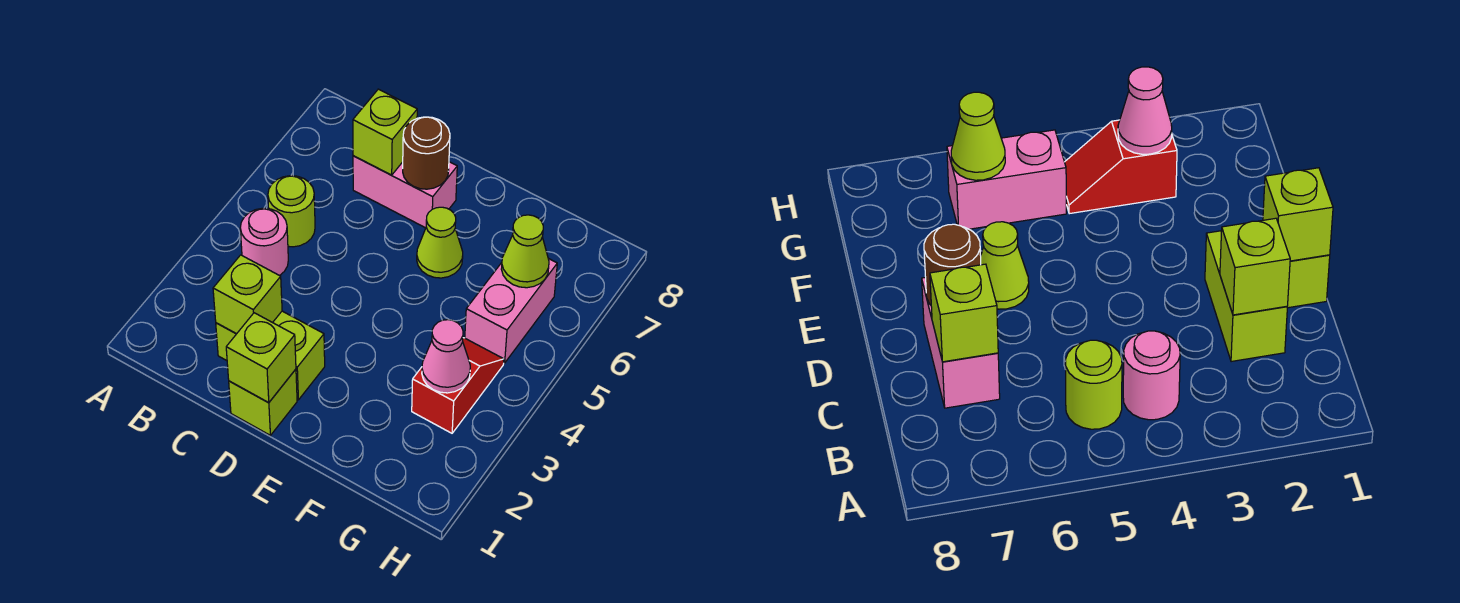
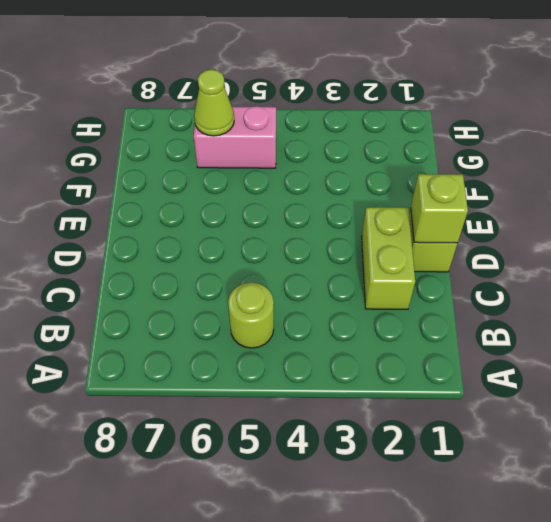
none -> pink round brick B4 level 1
none -> pink brick C7:D7 level 1
none -> lime cone E6 level 1

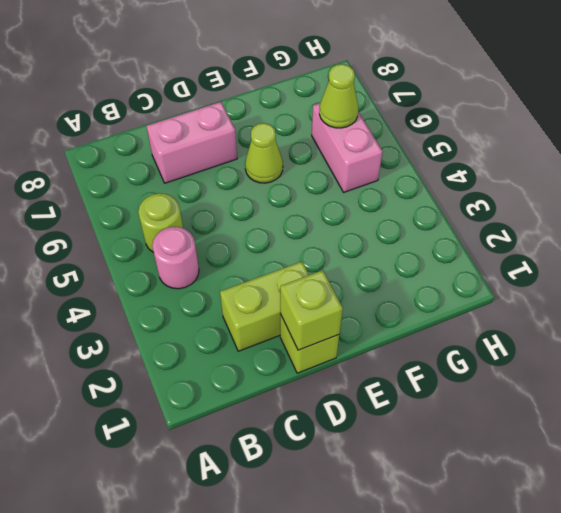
none -> red slope G3:G4 level 1 top 3
none -> lime brick C2 level 2
none -> lime brick C7 level 2

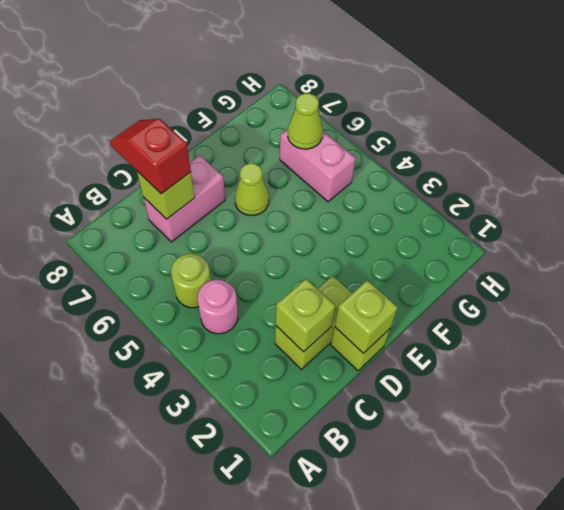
red slope C7:C8 level 3 top 7 -> red slope G3:G4 level 1 top 3
none -> brown round brick D7 level 2
none -> pink cone G3 level 2

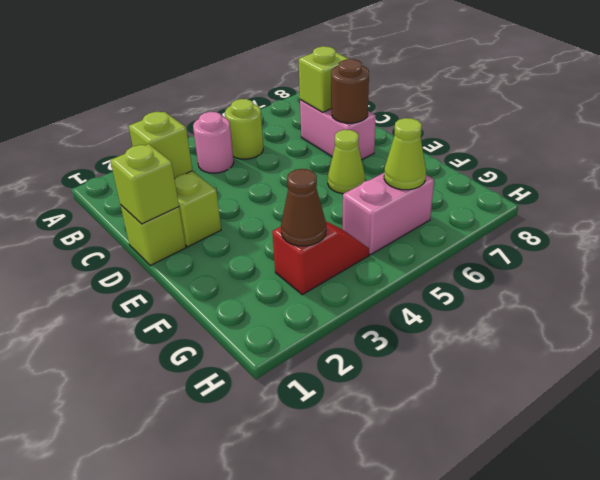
brown cone G3 level 2 -> pink cone G3 level 2

